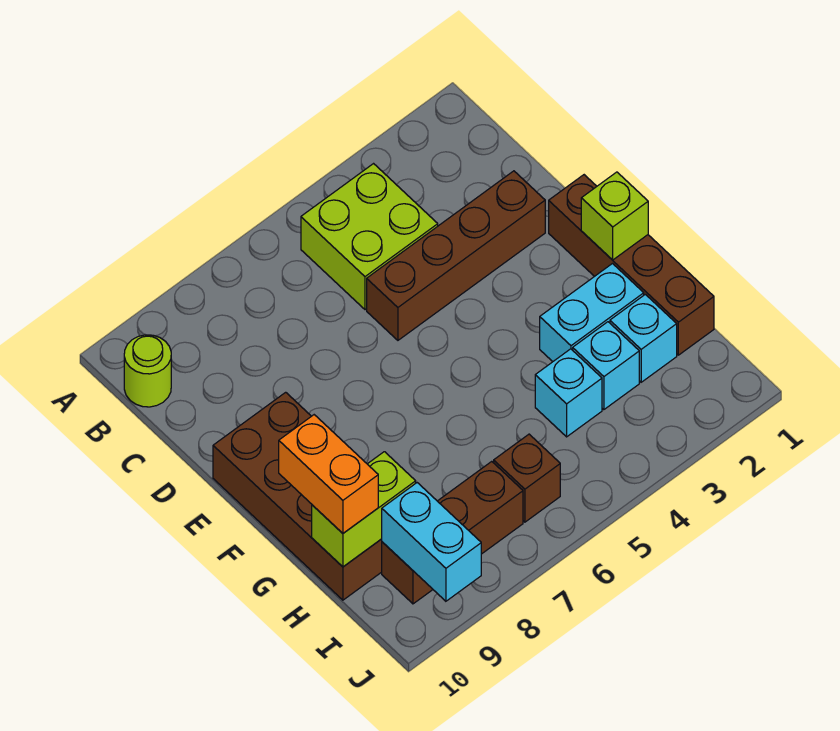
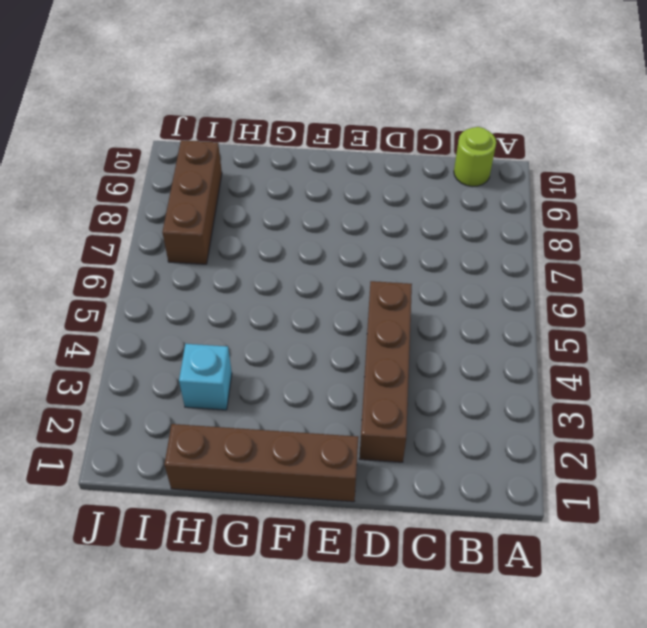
none -> lime brick B4:C5 level 1
none -> brown brick E9:H10 level 1
none -> cyan brick G2:G3 level 1

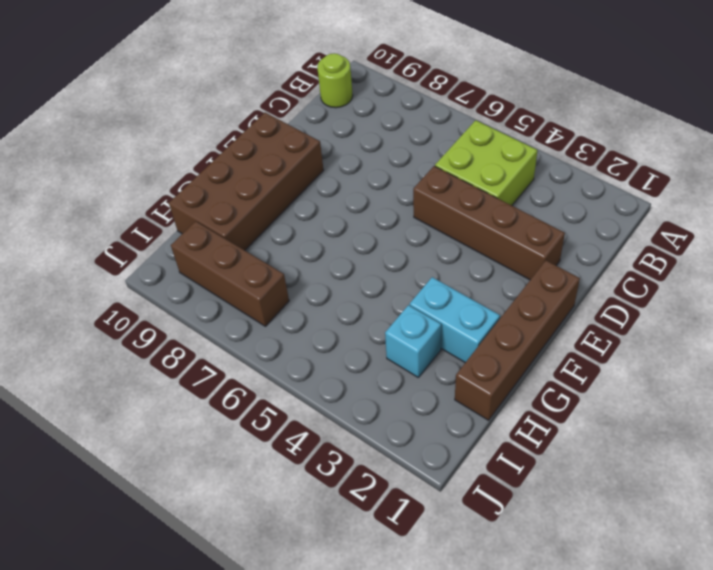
none -> cyan brick H2 level 1
none -> cyan brick H4 level 1
none -> brown brick I6 level 1

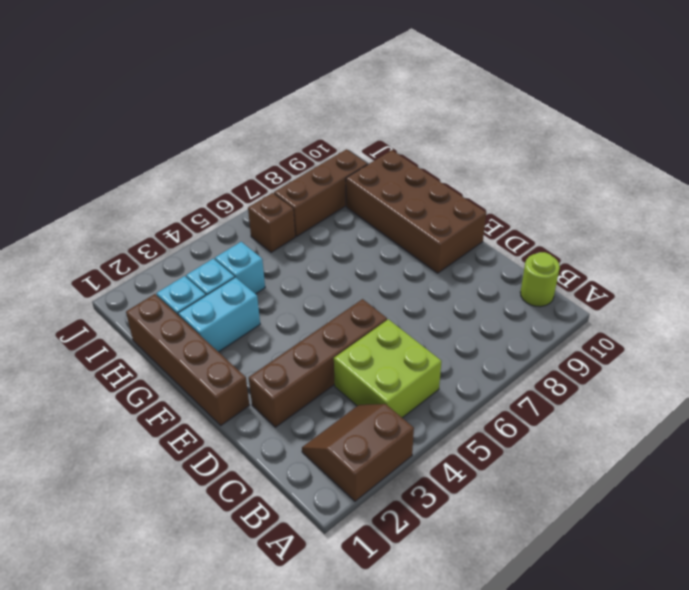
brown slope A2:B3 level 1 top A -> none
none -> lime brick F1 level 2
none -> lime brick H9:H10 level 2
none -> cyan brick I9:J9 level 2

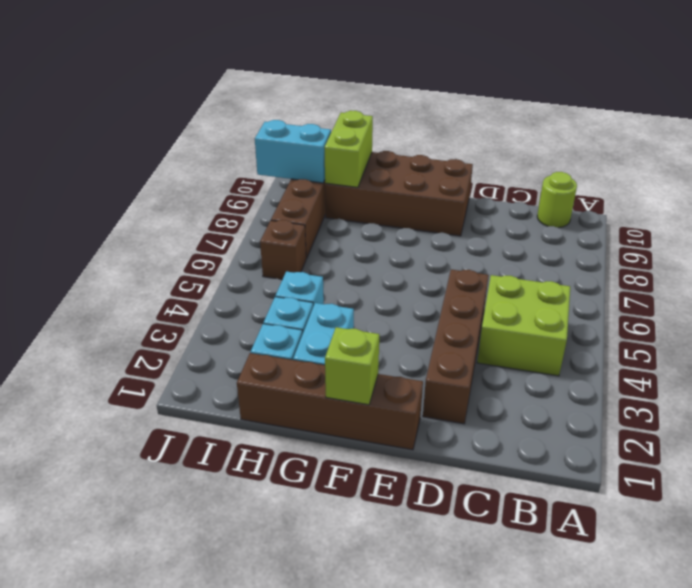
none -> orange brick G10:H10 level 3

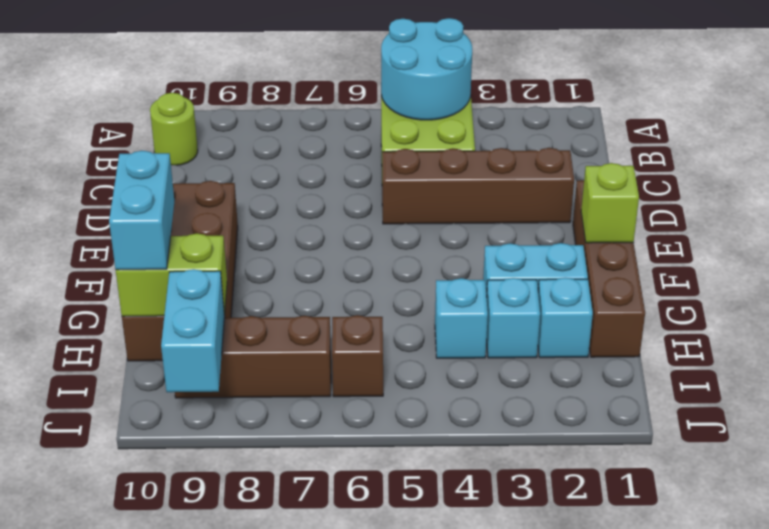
cyan round brick A4:B5 level 2 -> none
cyan brick G10:H10 level 3 -> orange brick G10:H10 level 3

